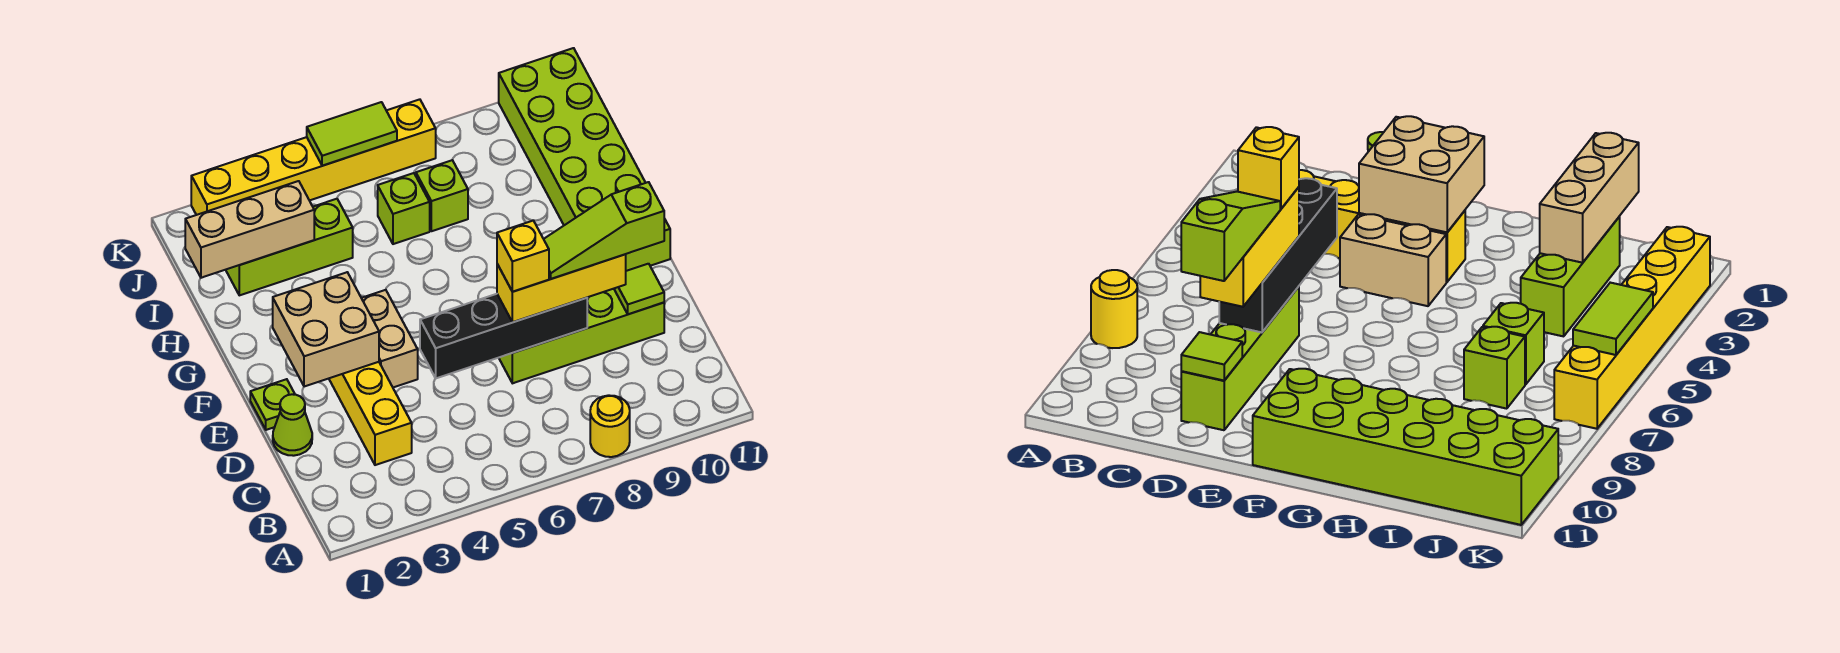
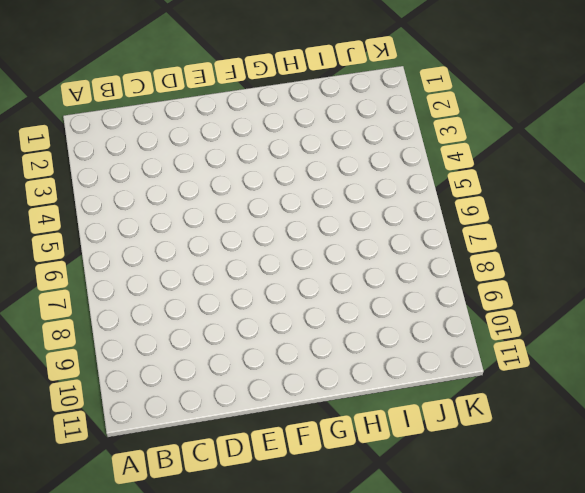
none -> yellow round brick A8 level 1
none -> yellow brick C3:F3 level 1
none -> lime cone D1 level 1

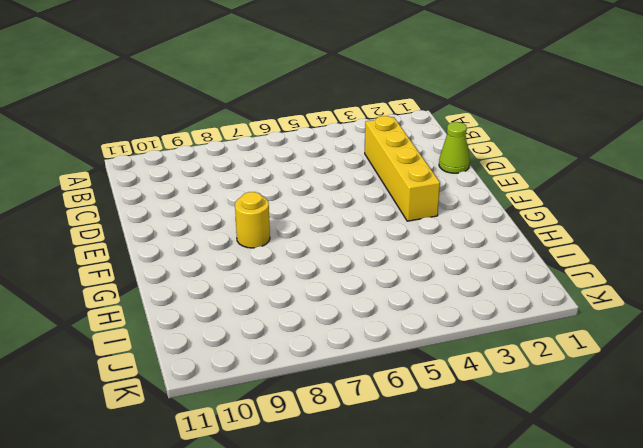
yellow round brick F8 level 1 -> yellow round brick A8 level 1
none -> lime brick D7:D10 level 1
none -> lime plate E1 level 1
none -> tan brick E4:F4 level 1

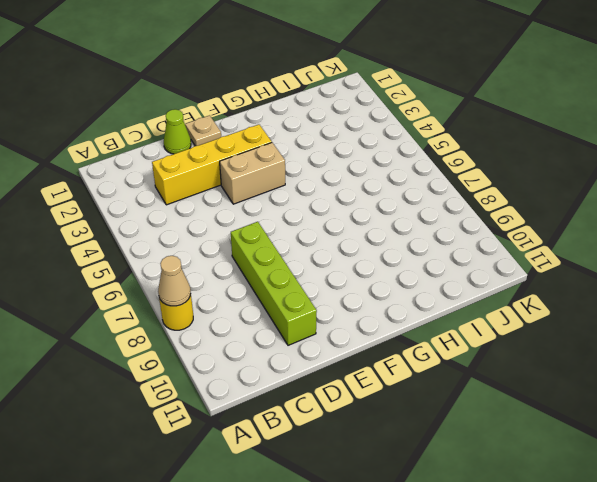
tan cone A8 level 2 -> none
tan plate E1 level 1 -> lime plate E1 level 1
none -> lime brick F10:K11 level 1
none -> lime brick I2:I4 level 1
none -> lime brick I6 level 1

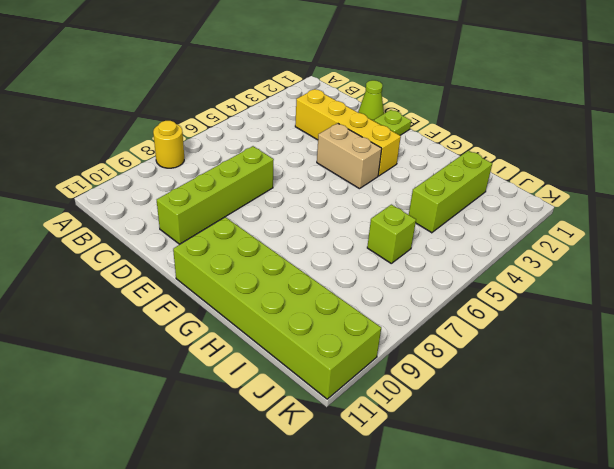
none -> lime brick I7 level 1
none -> yellow brick K2:K7 level 1
none -> black brick D5:D8 level 2

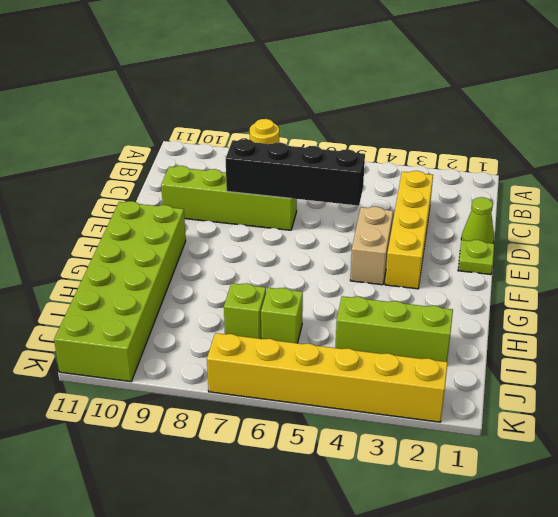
none -> lime tile D10 level 2
none -> tan brick E2:F3 level 2
none -> tan brick I1:I3 level 2

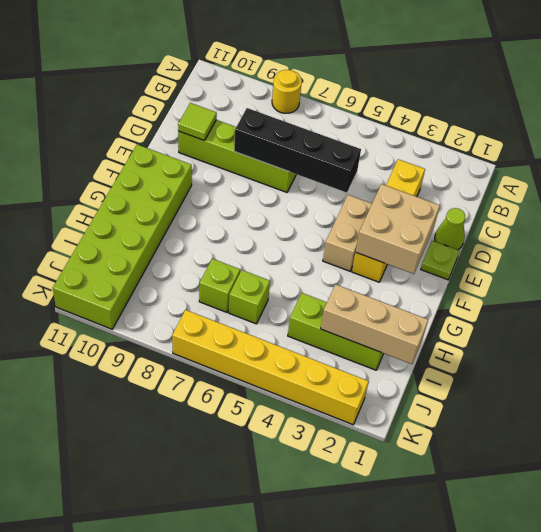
none -> lime tile K5:K6 level 2
none -> yellow brick D7:D9 level 3
none -> yellow brick D7 level 4

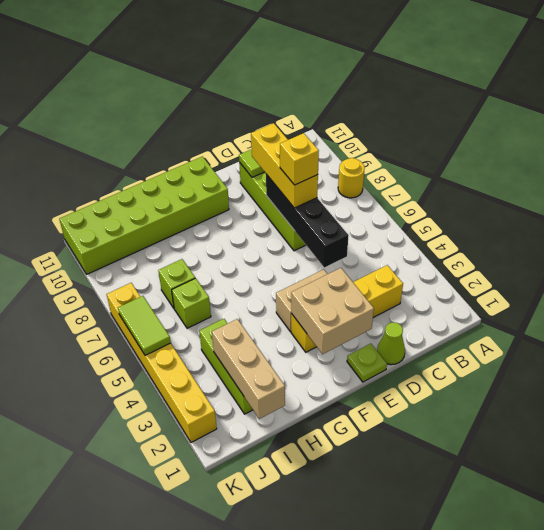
none -> lime slope D8:D10 level 4 top 10

